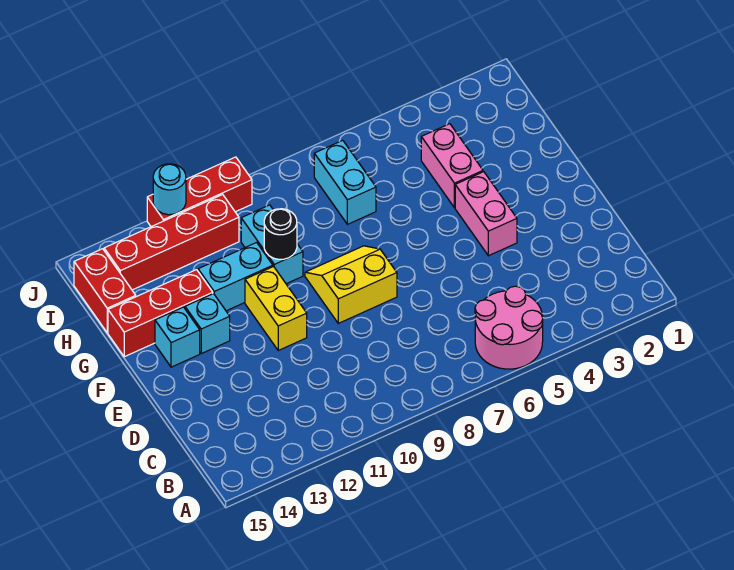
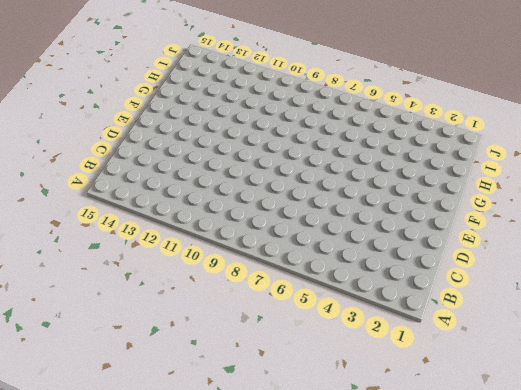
none -> pink round brick A5:B6 level 1
none -> pink brick E4:F4 level 1
none -> yellow slope E8:F9 level 1 top E

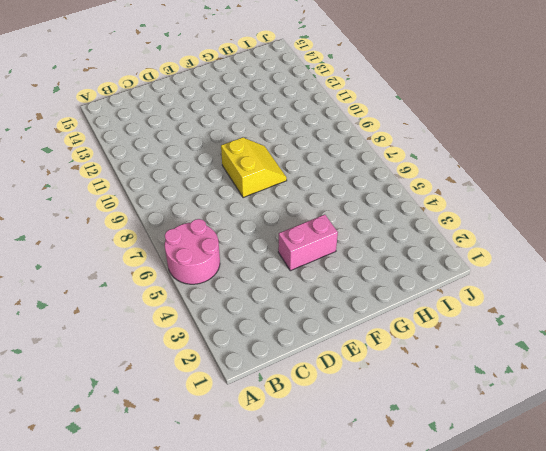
none -> yellow brick E11:F11 level 1
none -> cyan brick F13 level 1
none -> cyan brick F14 level 1

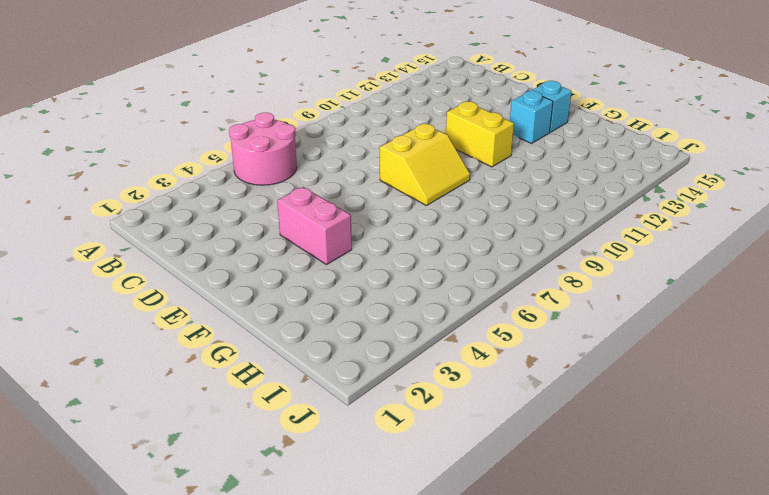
none -> pink brick G4:H4 level 1
none -> cyan brick G10:H10 level 1
none -> cyan brick G11:G12 level 1

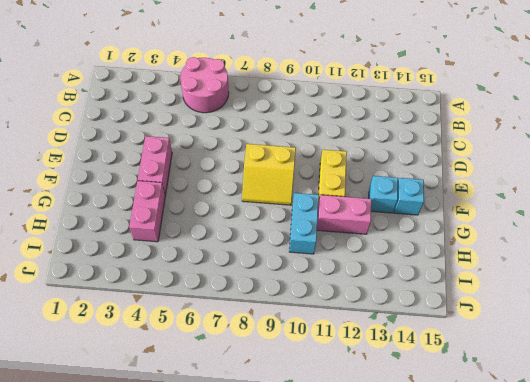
pink brick G11:G12 level 1 -> cyan brick G11:G12 level 1
none -> red brick G13:G15 level 1
none -> cyan brick H7:I7 level 1
none -> red brick H15:I15 level 1

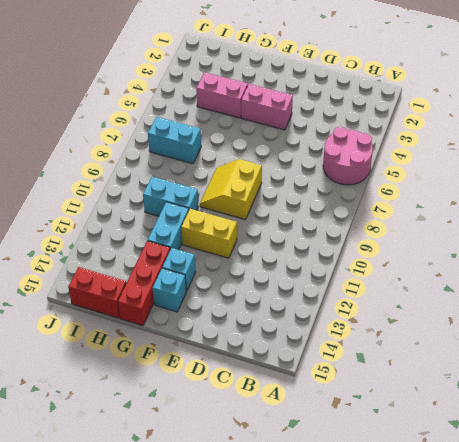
none -> red brick I11:I14 level 1
none -> red brick J10:J12 level 1
none -> black round brick G10 level 2

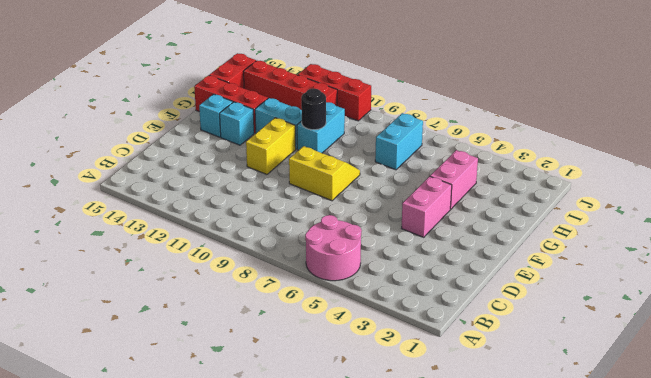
none -> cyan round brick J12 level 2

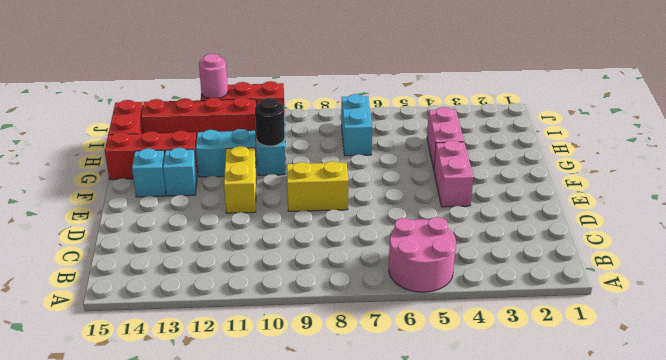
pink round brick J12 level 2 -> cyan round brick J12 level 2

